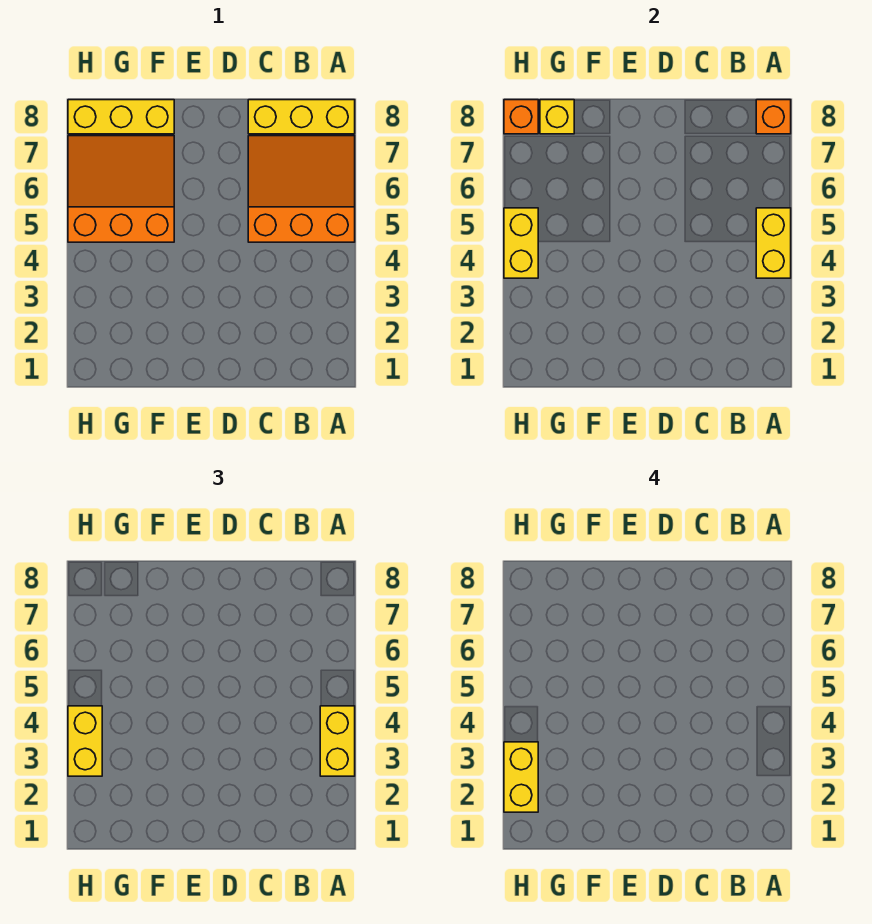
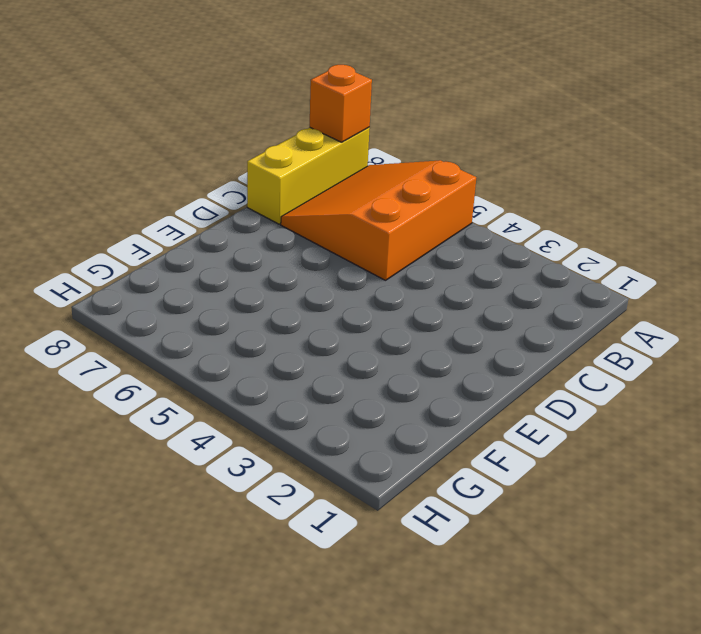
none -> orange slope F5:H7 level 1 top 5
none -> yellow brick F8:H8 level 1
none -> yellow brick A4:A5 level 2

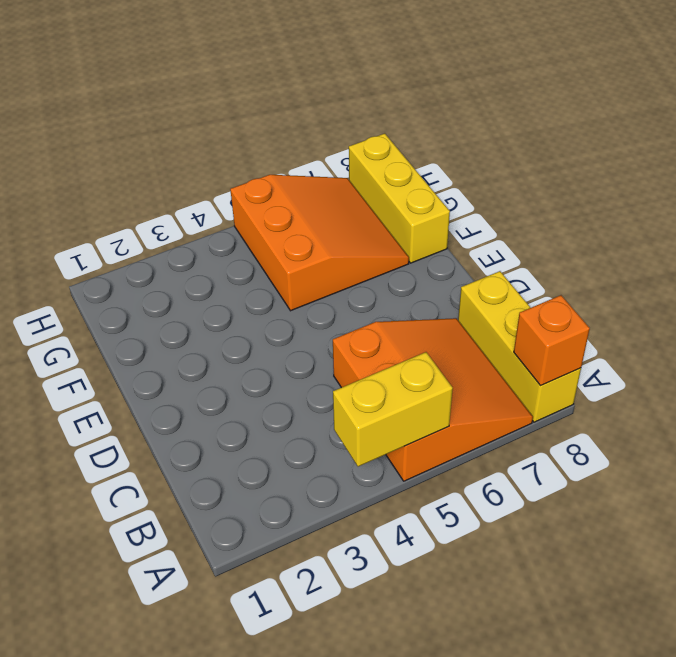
none -> yellow brick G8 level 2
none -> yellow brick H4:H5 level 2
none -> orange brick H8 level 2

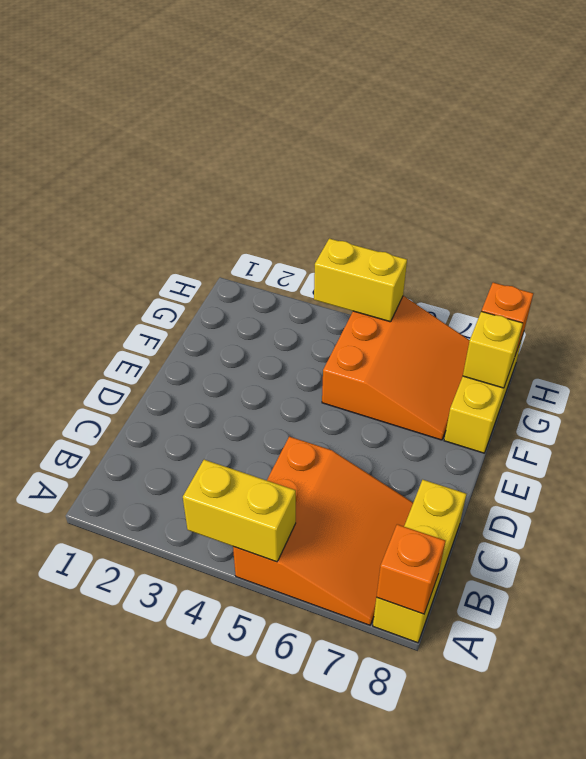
none -> yellow brick A3:A4 level 3
none -> yellow brick H3:H4 level 3
none -> yellow brick H2:H3 level 4

